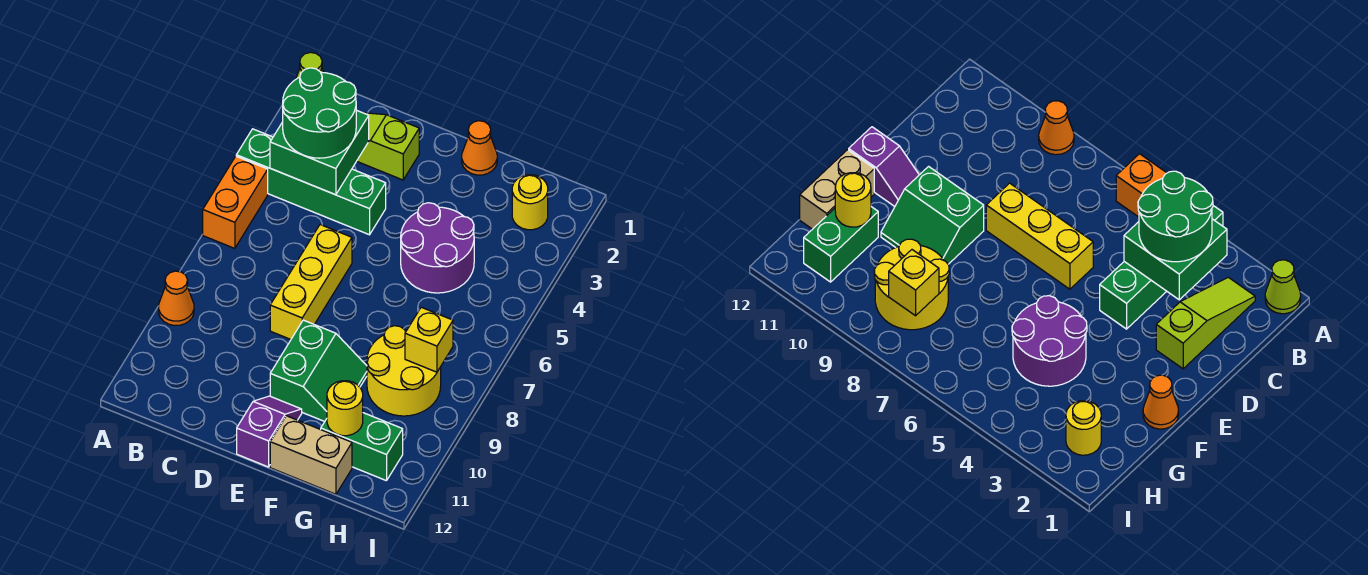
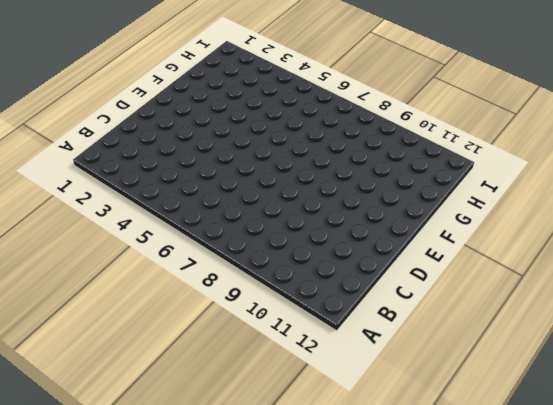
none -> lime cone A1 level 1
none -> green brick A4:D4 level 1
none -> orange brick A5:A6 level 1

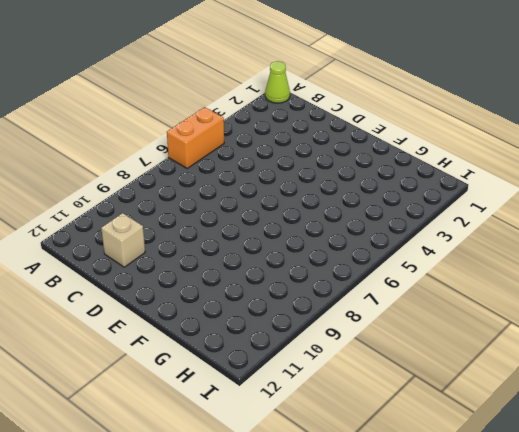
tan brick C11 level 1 -> none
none -> green brick A4:D4 level 1
none -> orange cone A9 level 1
none -> lime slope B2:D2 level 1 top D

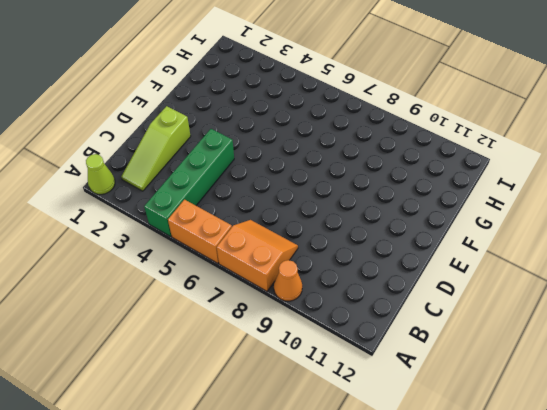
orange slope A7:B8 level 1 top A -> none
none -> yellow brick D6:D8 level 1
none -> green slope E9:F10 level 1 top E
none -> purple slope E11:E12 level 1 top 12

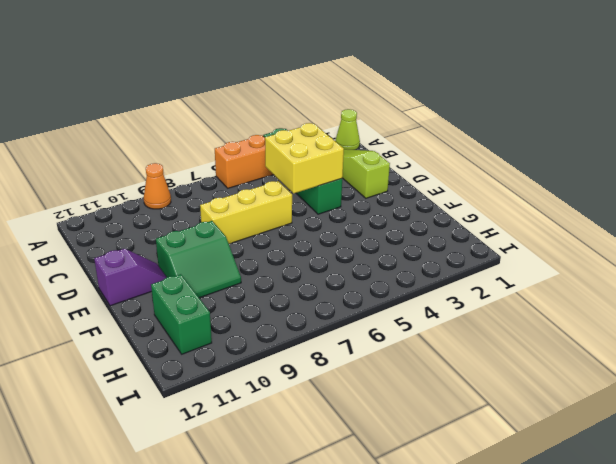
yellow brick C4:D5 level 2 -> green brick B3:C4 level 2
none -> orange cone F1 level 1
none -> purple round brick F4:G5 level 1
none -> tan brick F12:G12 level 1

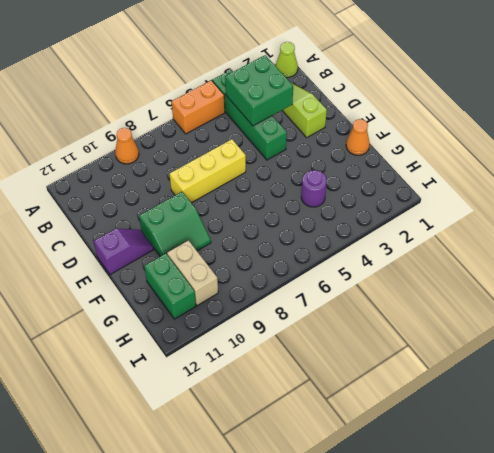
purple round brick G4 level 1 -> purple round brick F4:G5 level 1
tan brick G10:H10 level 1 -> tan brick F12:G12 level 1
none -> yellow round brick G8:H9 level 1
none -> yellow round brick H2 level 1
none -> yellow round brick G11 level 2

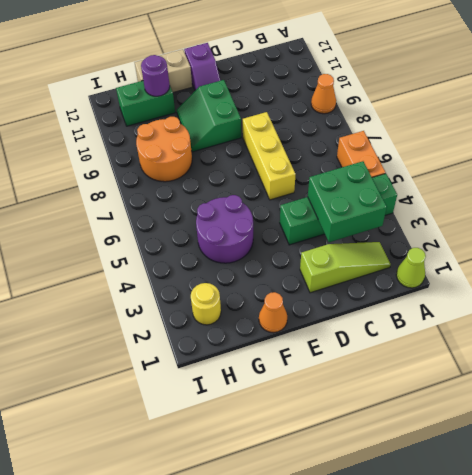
orange round brick G8:H9 level 1 -> yellow round brick G8:H9 level 1
purple round brick G11 level 2 -> yellow round brick G11 level 2
none -> yellow brick H8 level 2
none -> green round brick B3:C4 level 3

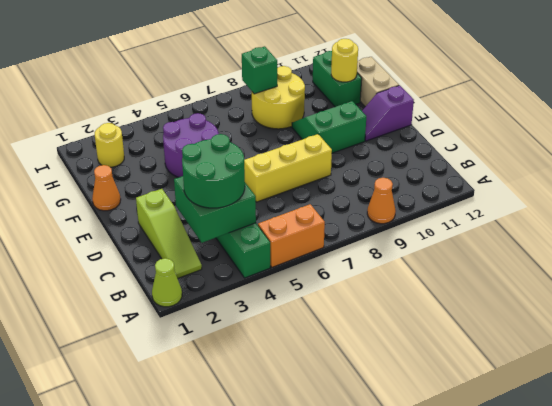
green brick H8 level 2 -> yellow brick H8 level 2

